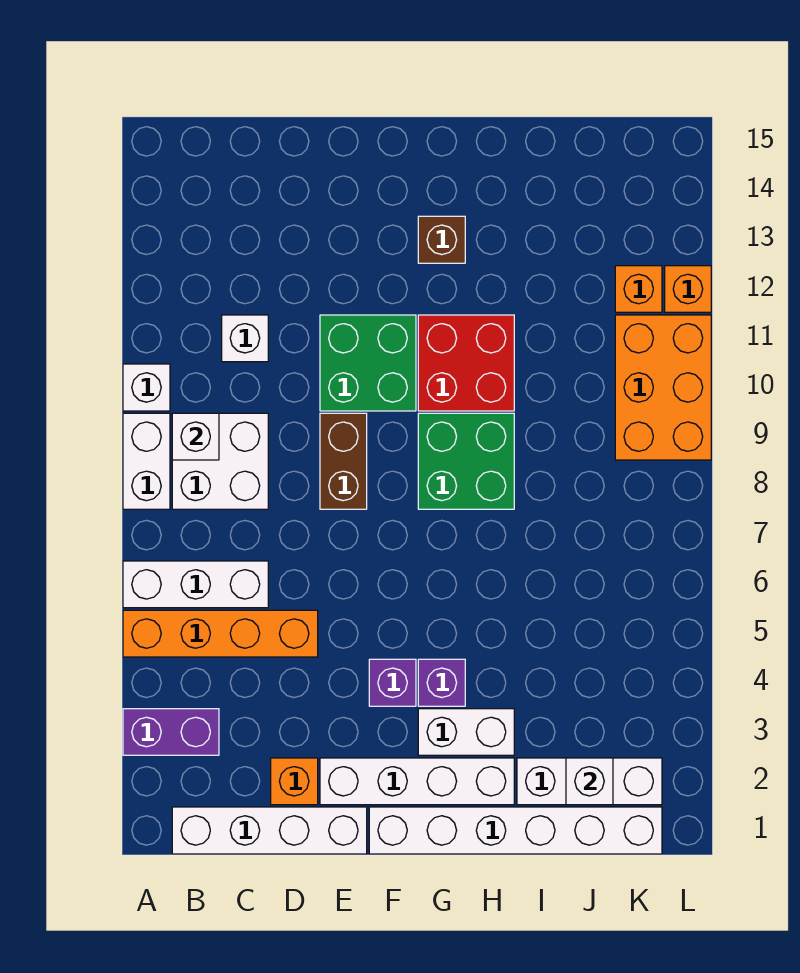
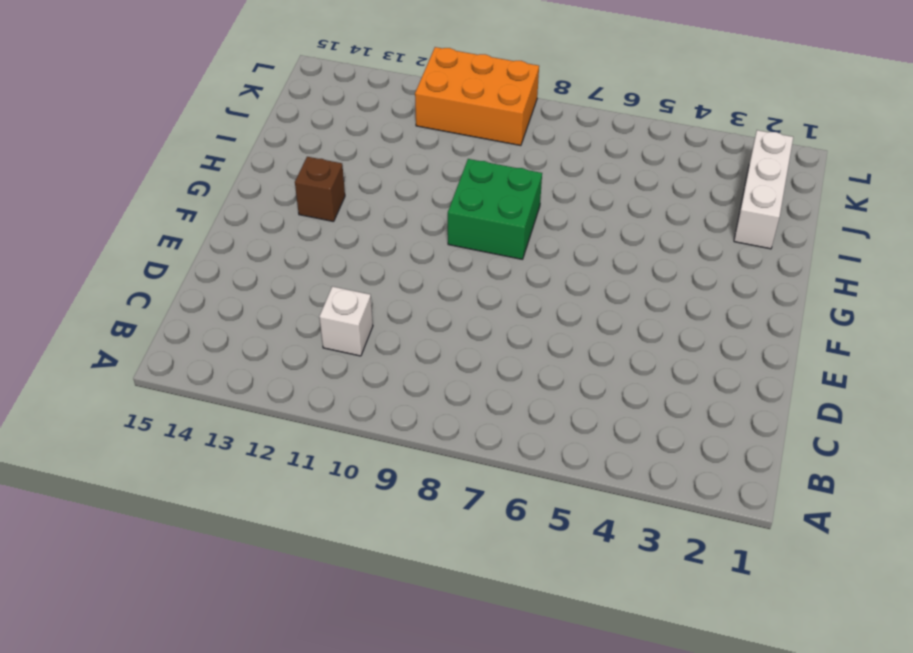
none -> purple brick A3:B3 level 1
none -> orange brick A5:D5 level 1
none -> white brick A6:C6 level 1

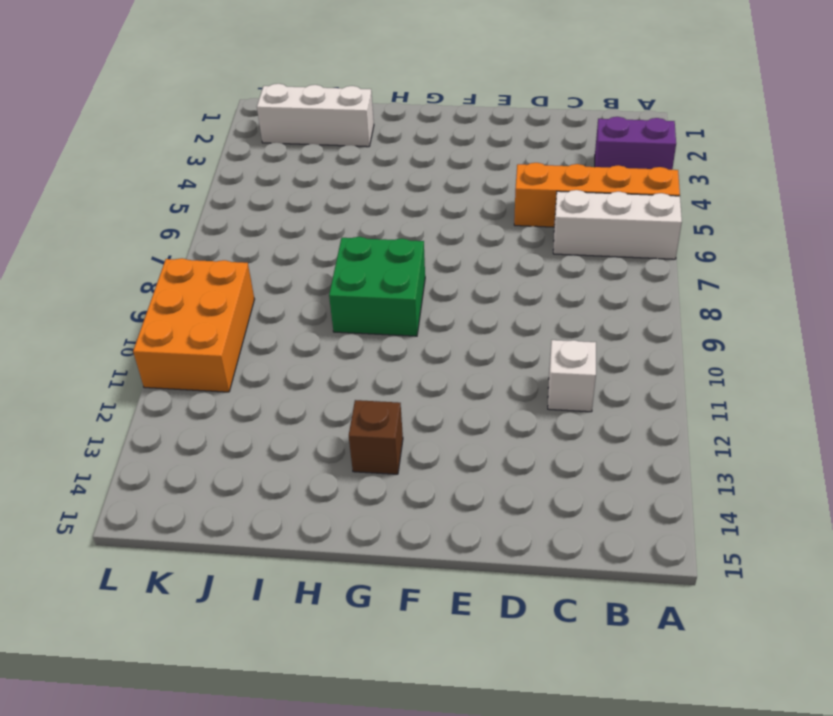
none -> white brick A8:A9 level 1
none -> white brick A10 level 1
none -> white brick B1:E1 level 1

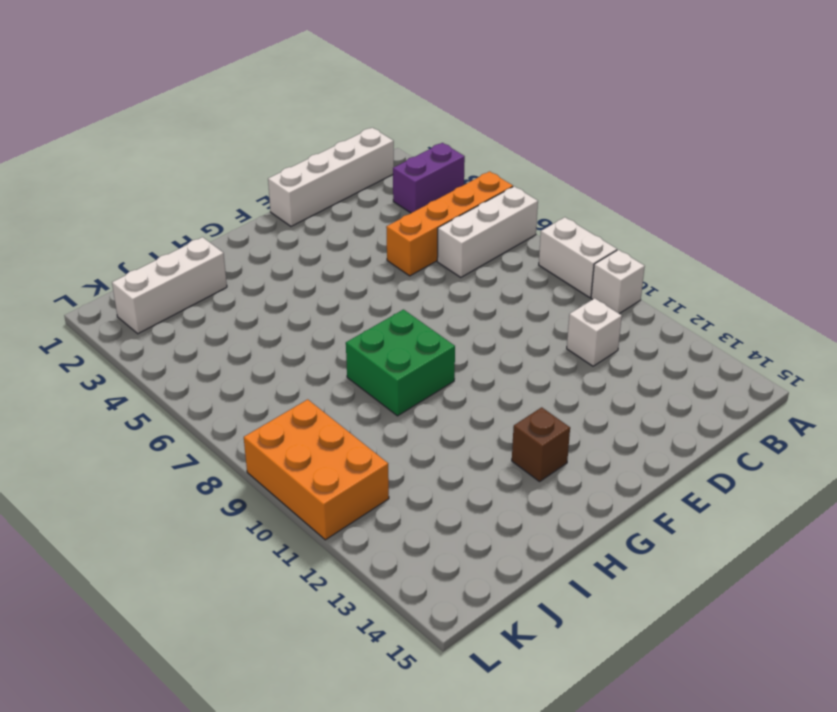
none -> white brick B8:C9 level 1
none -> orange brick D2 level 1
none -> white brick E2:H2 level 1

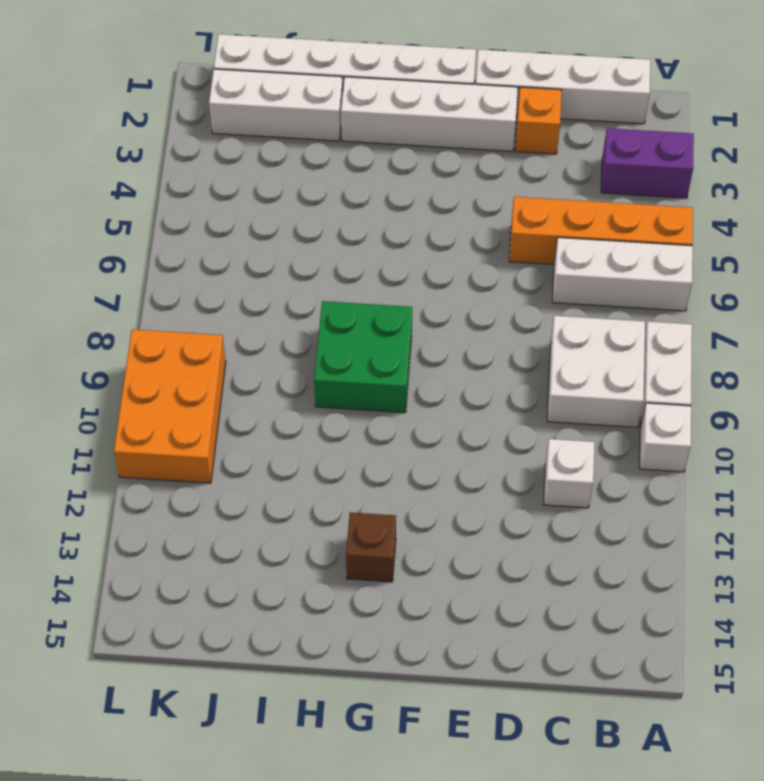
none -> brown brick E8:E9 level 1
none -> green brick E10:F11 level 1
none -> purple brick F4 level 1

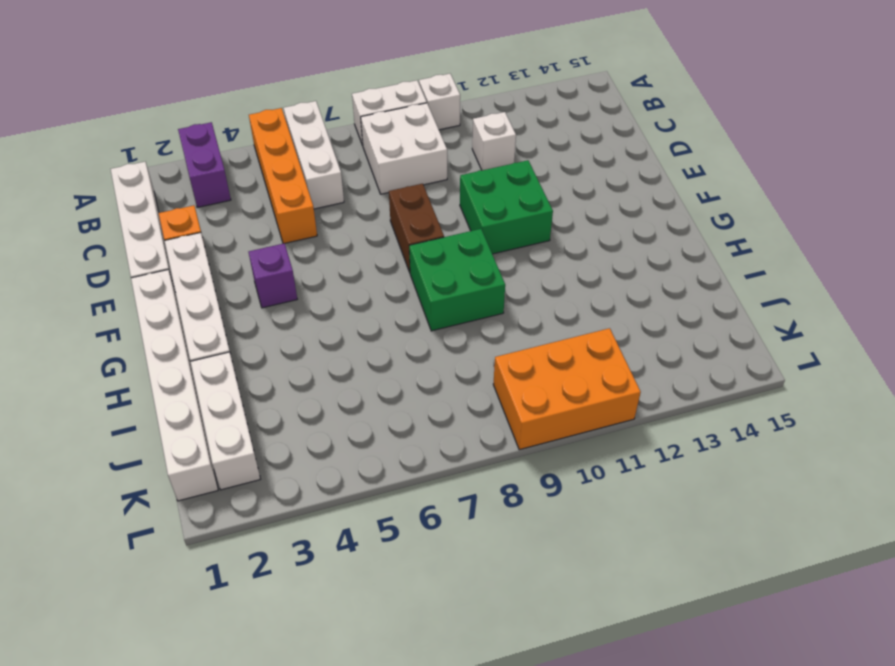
brown brick E8:F8 level 1 -> brown brick E8:E9 level 1
none -> white brick G3:H3 level 1
none -> purple brick G4 level 1
none -> red brick G10:H11 level 1

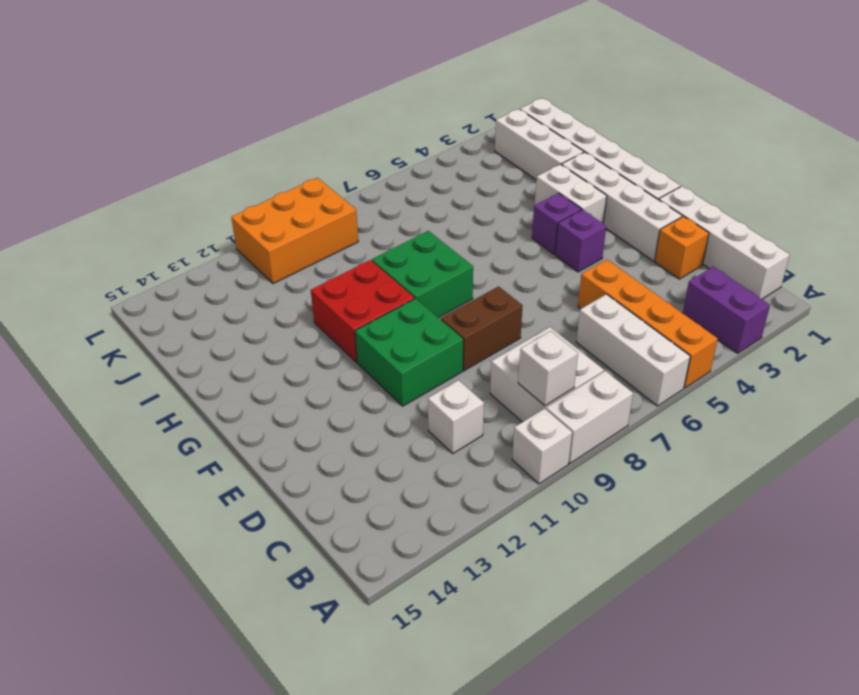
none -> brown brick G13 level 1
none -> orange brick K12 level 1
none -> orange brick L12 level 1

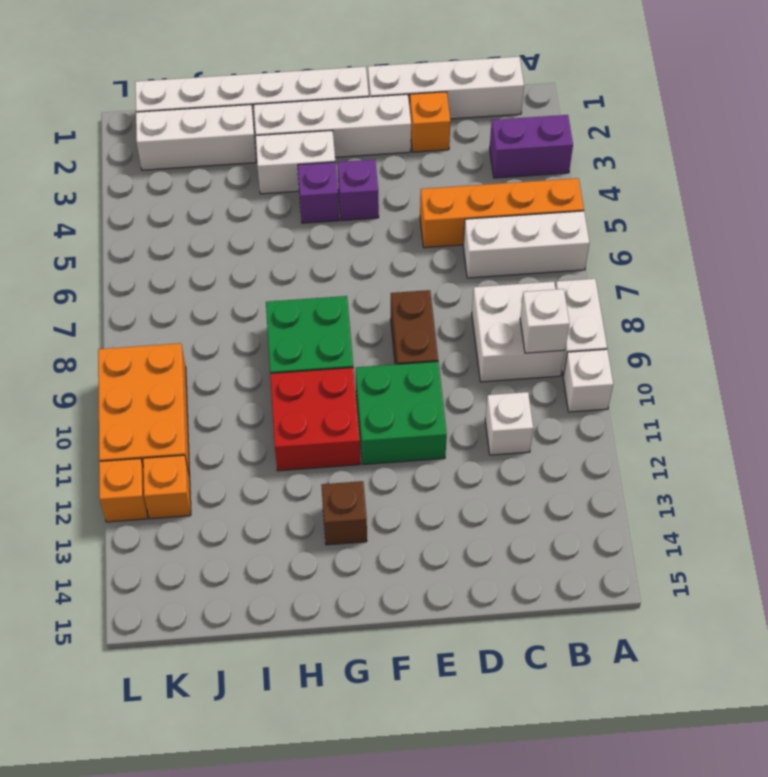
none -> white brick J2 level 2

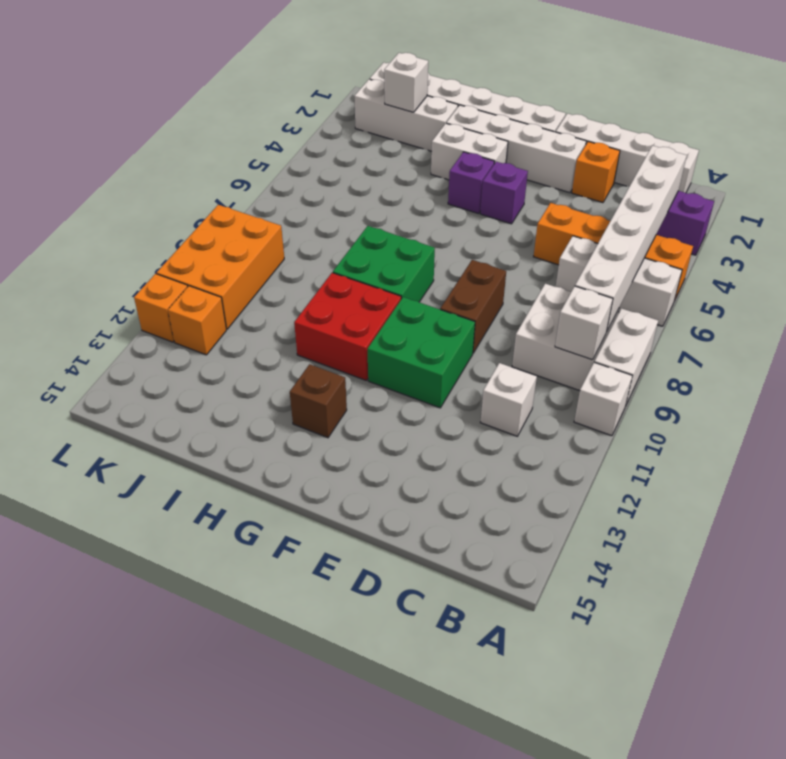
white brick B3:B8 level 2 -> none

